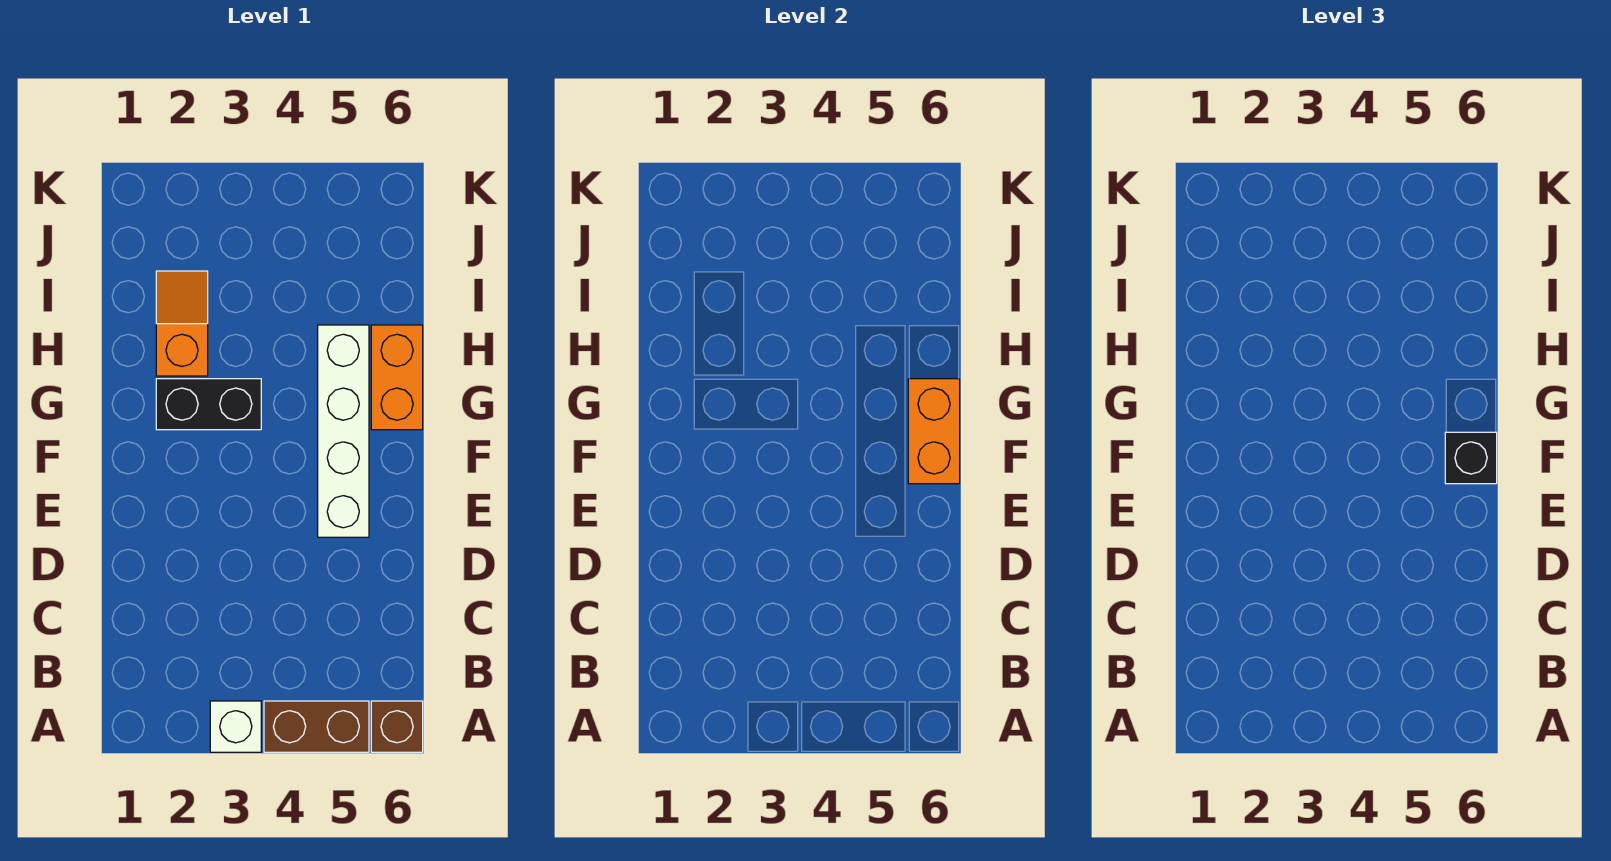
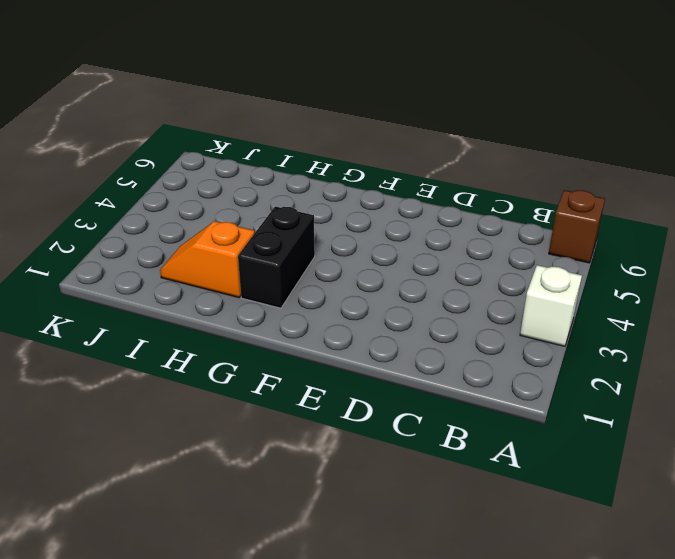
none -> brown brick A4:A5 level 1
none -> white brick E5:H5 level 1

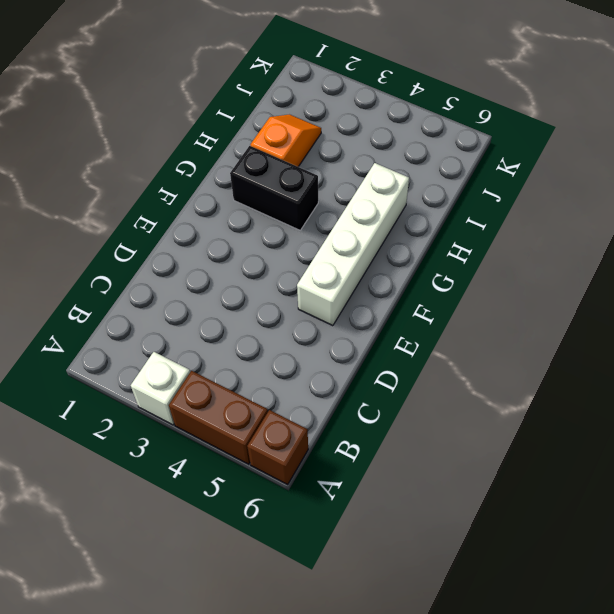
none -> orange brick G6:H6 level 1
none -> orange brick F6:G6 level 2

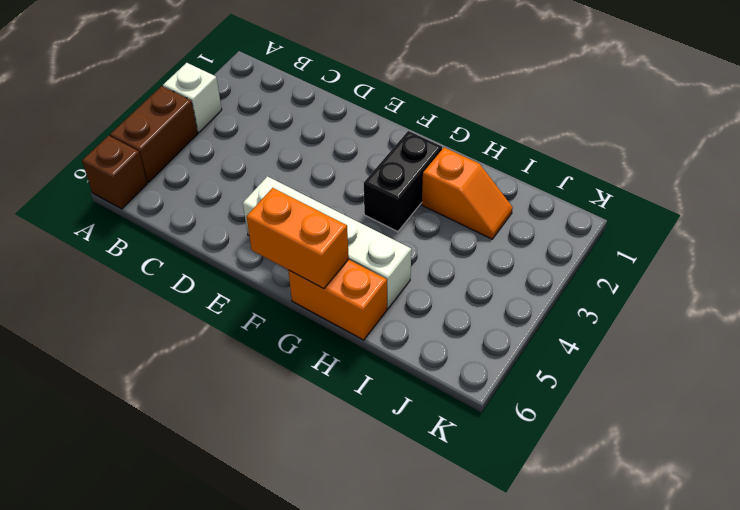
none -> black brick F6 level 3

